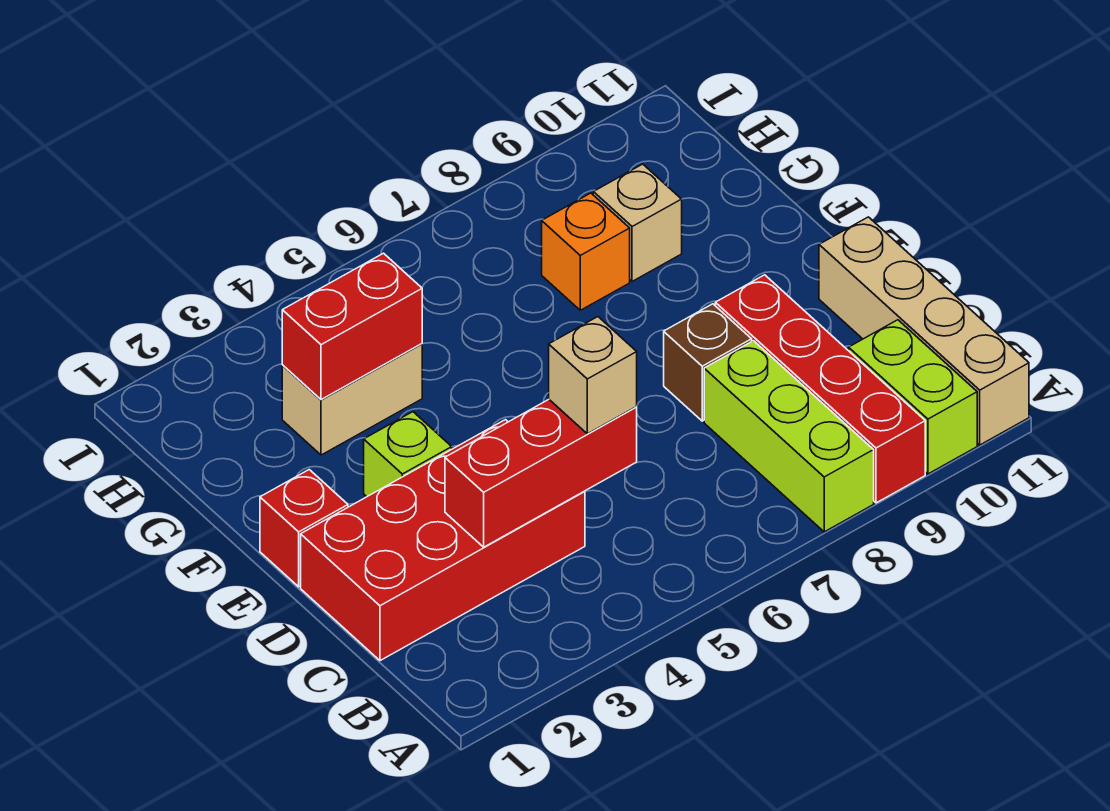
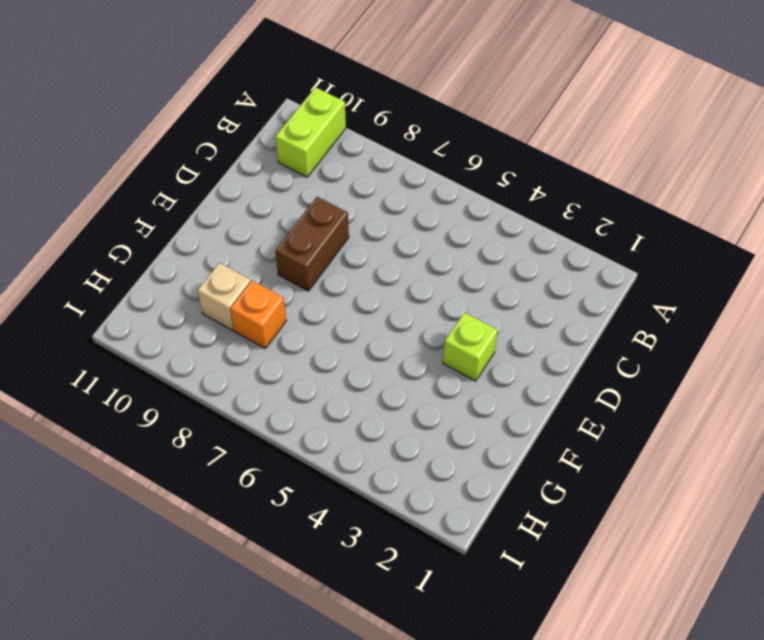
brown brick D8:E8 level 1 -> brown brick D8 level 1
none -> lime brick A8:C8 level 1
none -> red brick A9:D9 level 1
none -> tan brick A11:D11 level 1

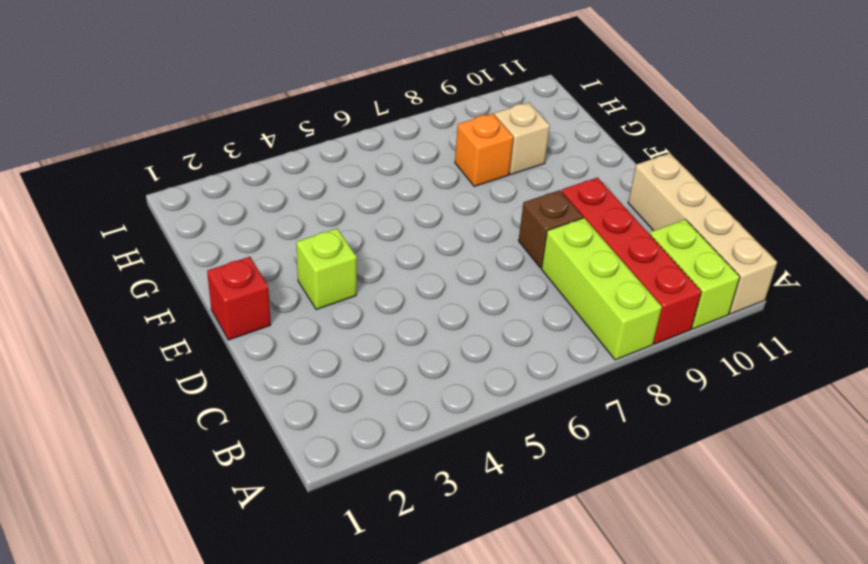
none -> red brick C1:D4 level 1
none -> tan brick G3:G4 level 1
none -> red brick C3:C5 level 2

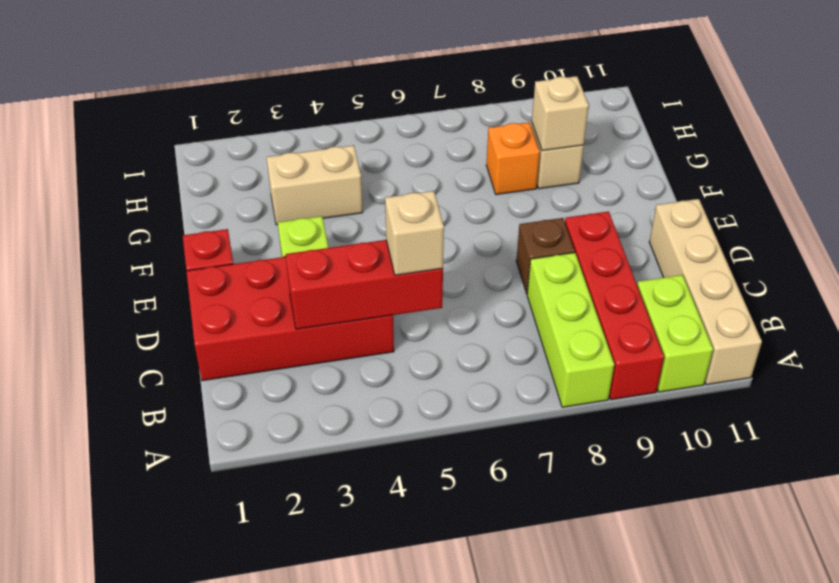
tan brick G9 level 2 -> none
none -> red brick G3:G4 level 2

